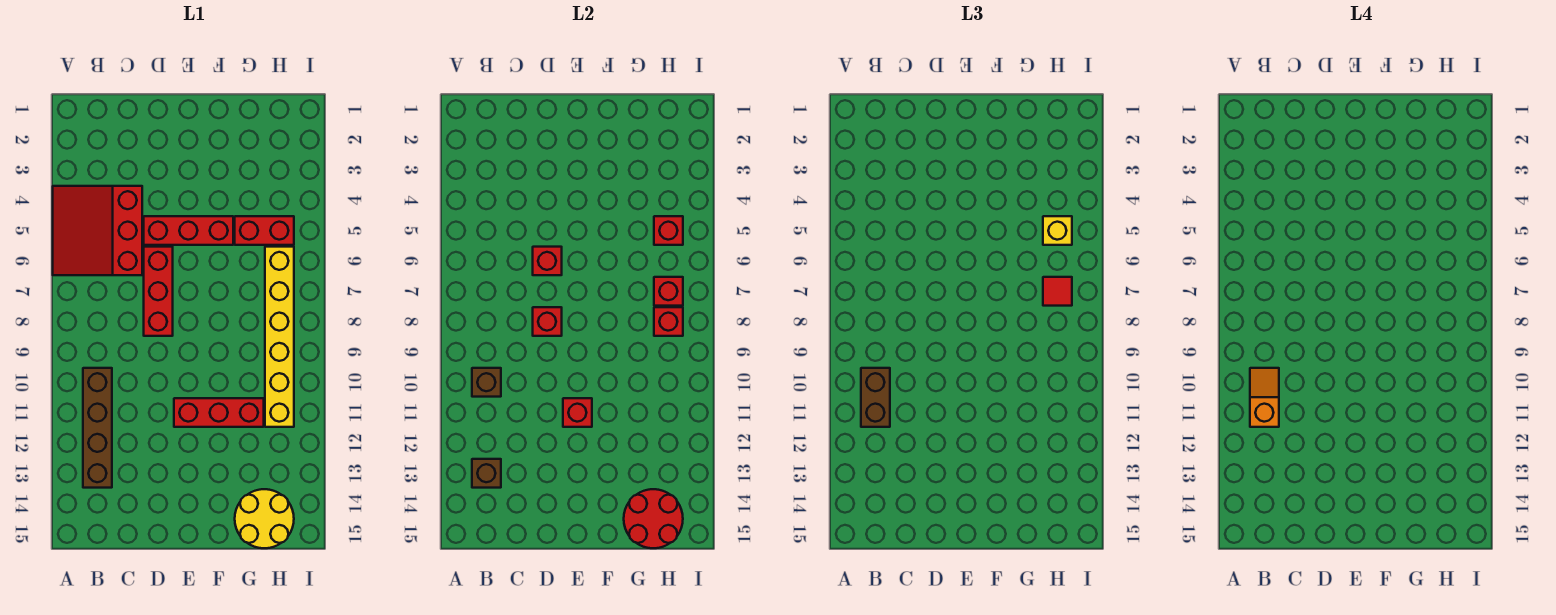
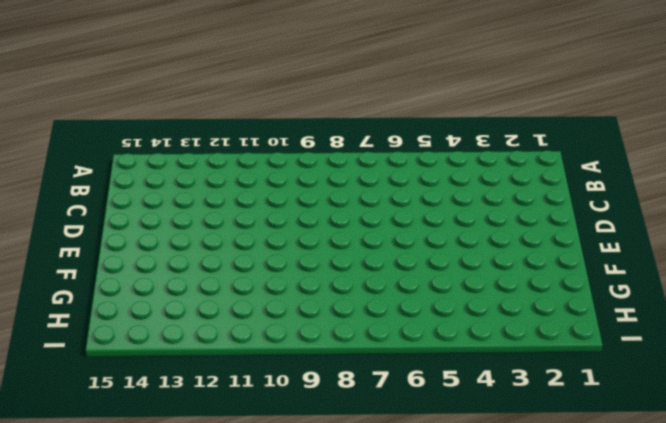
none -> red slope A4:C6 level 1 top C
none -> brown brick B10:B13 level 1
none -> red brick D5:F5 level 1

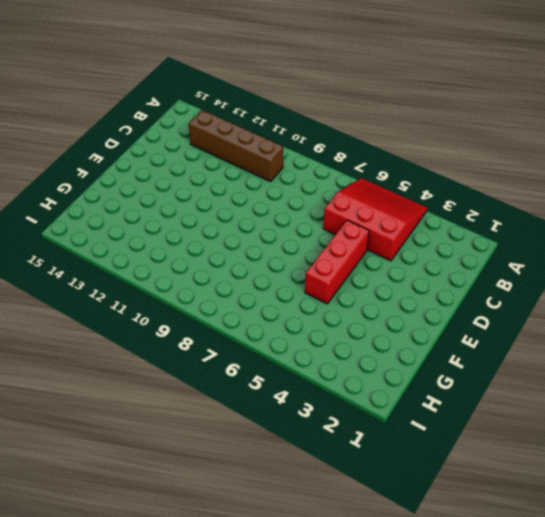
none -> red brick D6:D8 level 1
none -> red brick E11:G11 level 1
none -> red brick G5:H5 level 1

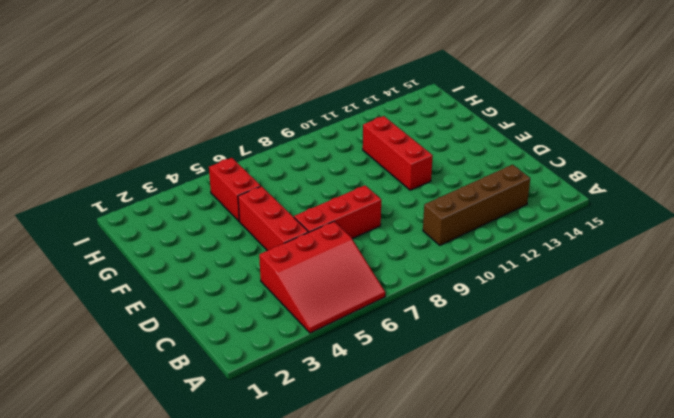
none -> yellow round brick G14:H15 level 1
none -> yellow brick H6:H11 level 1
none -> brown brick B10 level 2

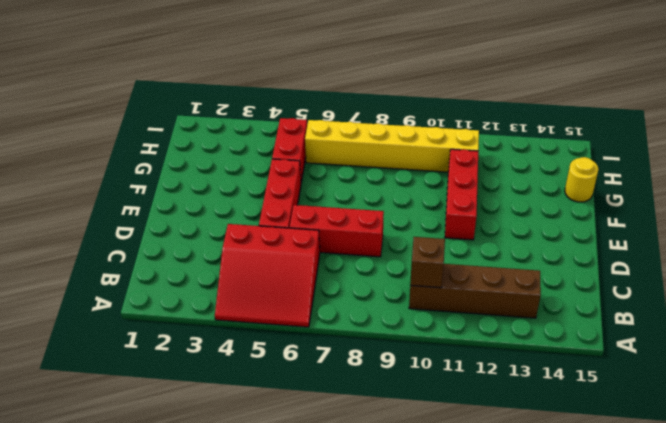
yellow round brick G15 level 1 -> yellow round brick G14:H15 level 1
none -> brown brick B13 level 2
none -> red brick D6 level 2
none -> red brick D8 level 2

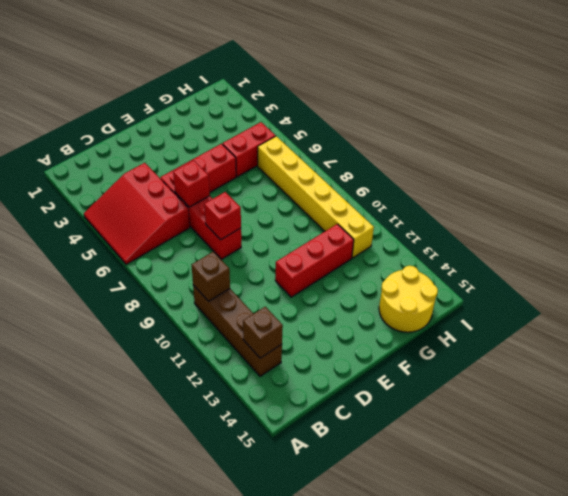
none -> red brick E11 level 2
none -> red round brick G14:H15 level 2
none -> red brick H5 level 2

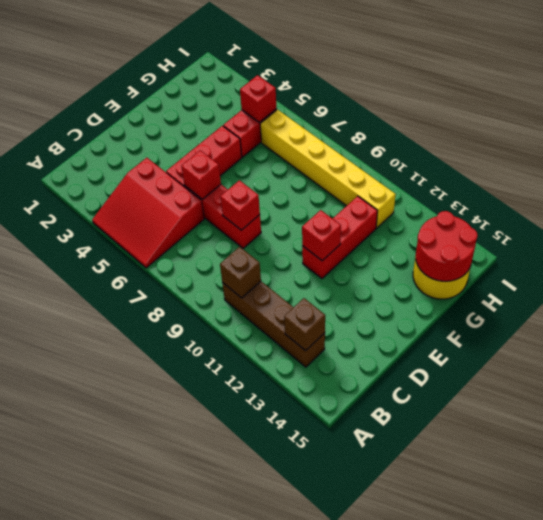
none -> red brick H7 level 2
none -> red brick H8 level 2
none -> brown brick B10:B11 level 3

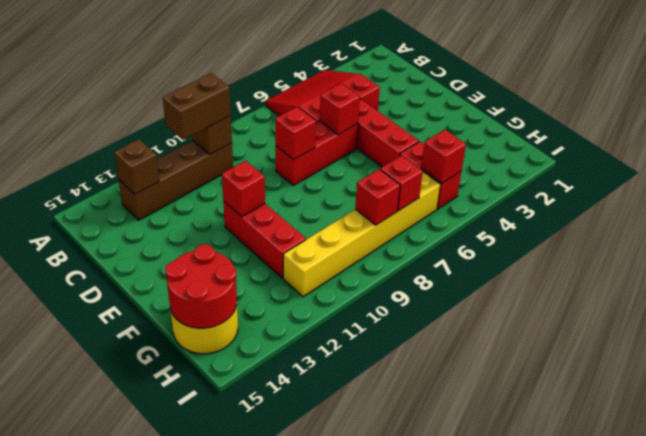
none -> yellow brick H5 level 3
none -> red tile H7 level 3
none -> orange slope B10:B11 level 4 top 11

